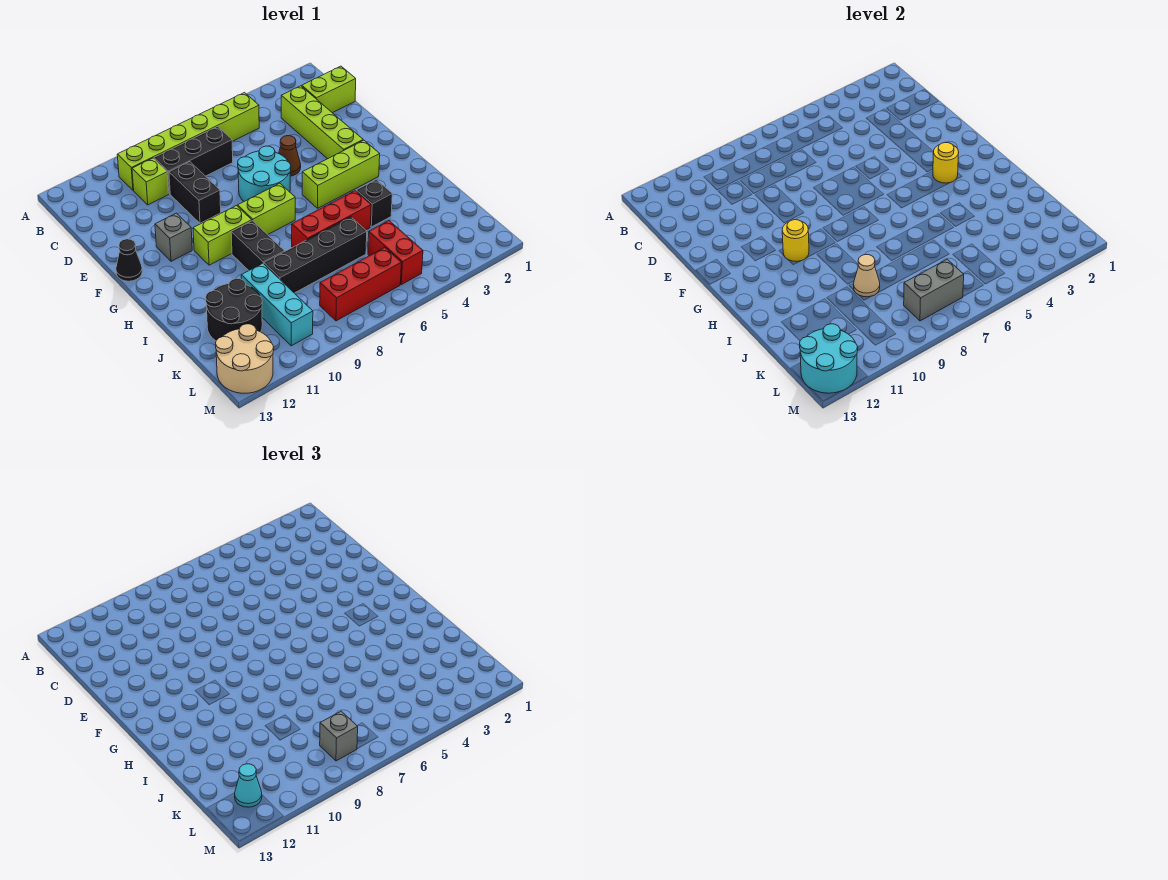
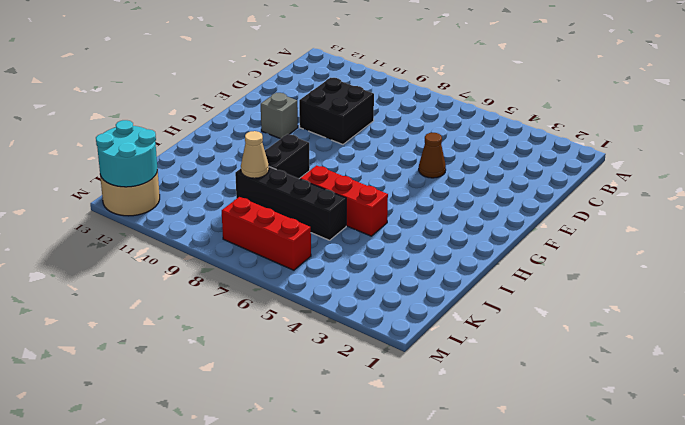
black brick D9:E10 level 1 -> black brick D9:E9 level 1
none -> lime brick B5:B10 level 1
none -> lime brick C1:C2 level 1
none -> lime brick C3:F3 level 1

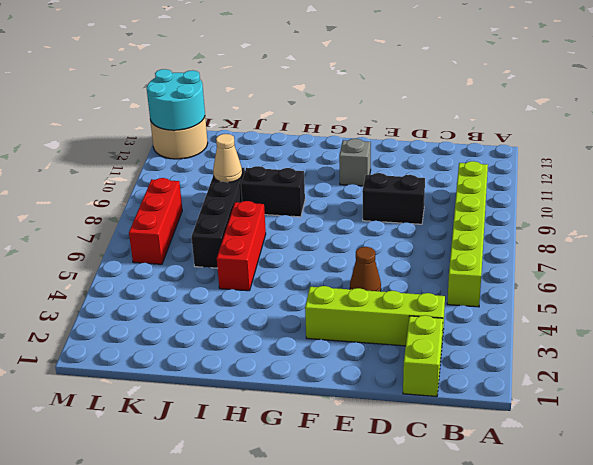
none -> black brick C7:C9 level 1
none -> lime brick C10 level 1
none -> cyan round brick E6:F7 level 1

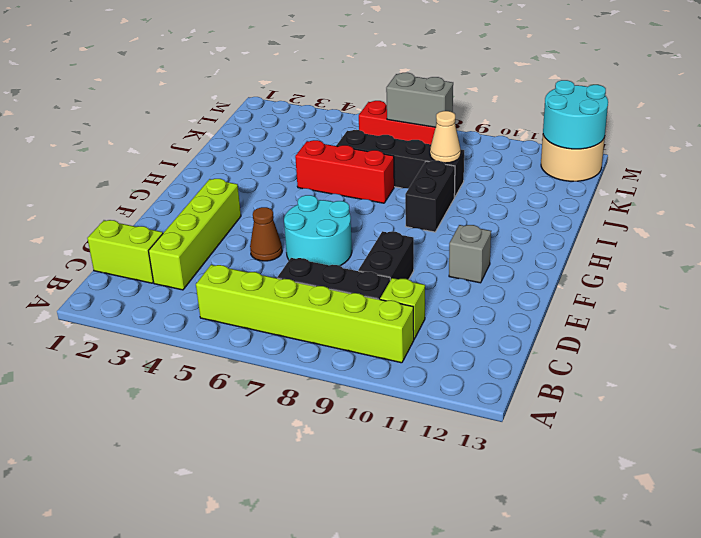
none -> black cone F13 level 1
none -> lime brick G3:G5 level 1
none -> lime brick G7:G8 level 1

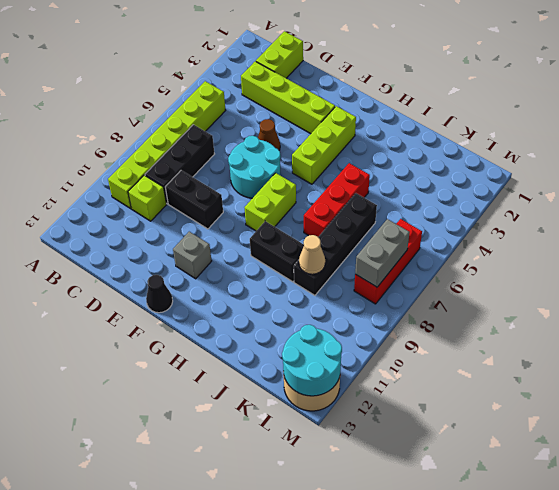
none -> lime brick G9:G10 level 1
none -> black brick I4 level 1
none -> cyan brick J10:L10 level 1

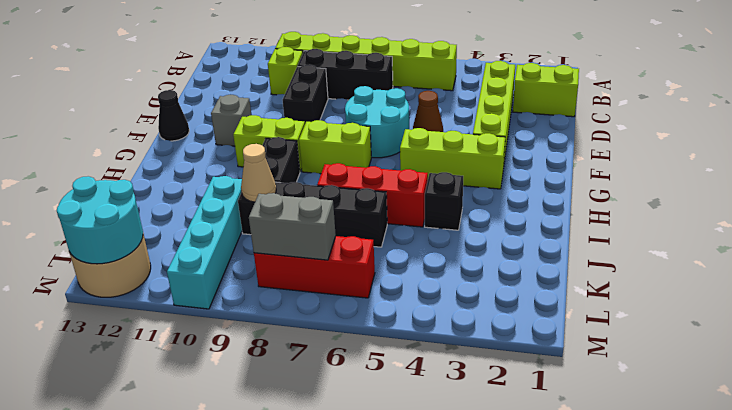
cyan brick J10:M10 level 1 -> cyan brick J10:L10 level 1
none -> black round brick J11:K12 level 1
none -> red brick K5:L5 level 1
none -> yellow round brick G3 level 2

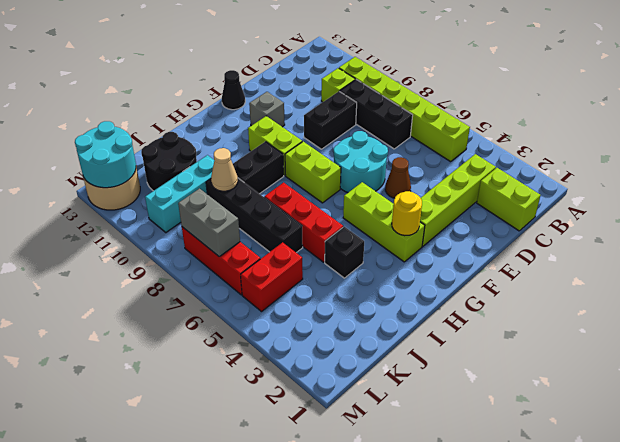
none -> yellow round brick G10 level 2
none -> grey brick L8 level 3
none -> cyan cone L12 level 3

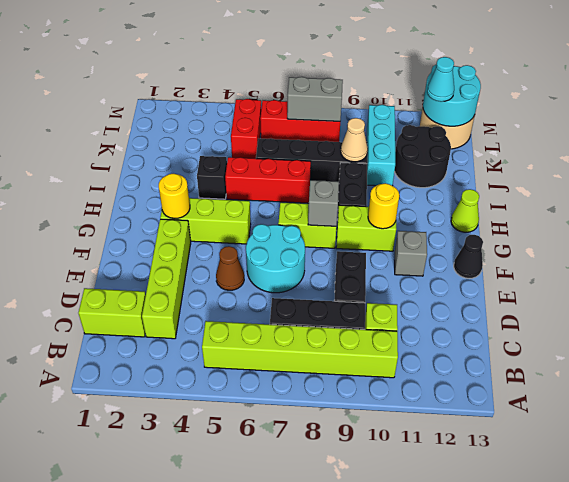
grey brick G8 level 2 -> grey brick L8 level 3
lime cone H13 level 1 -> none

